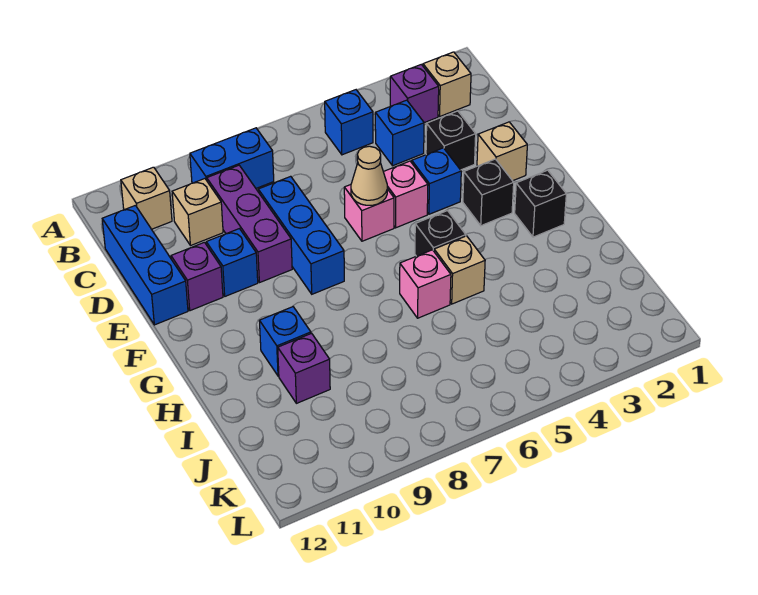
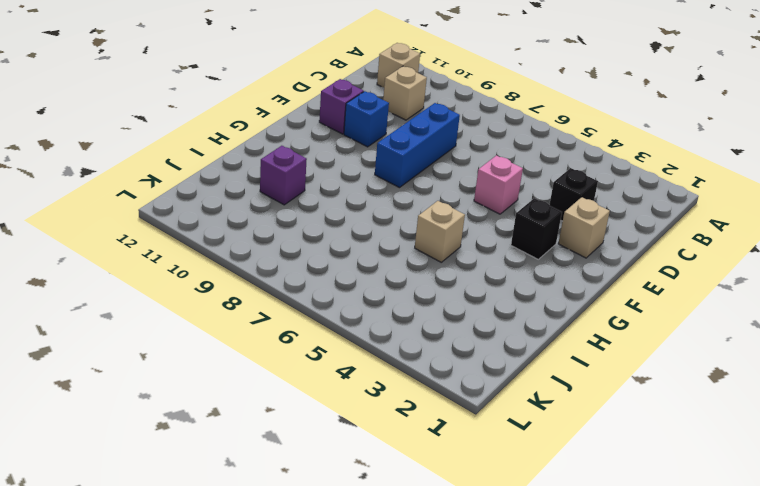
none -> tan brick B2 level 1
none -> purple brick B3 level 1
none -> blue brick B5 level 1

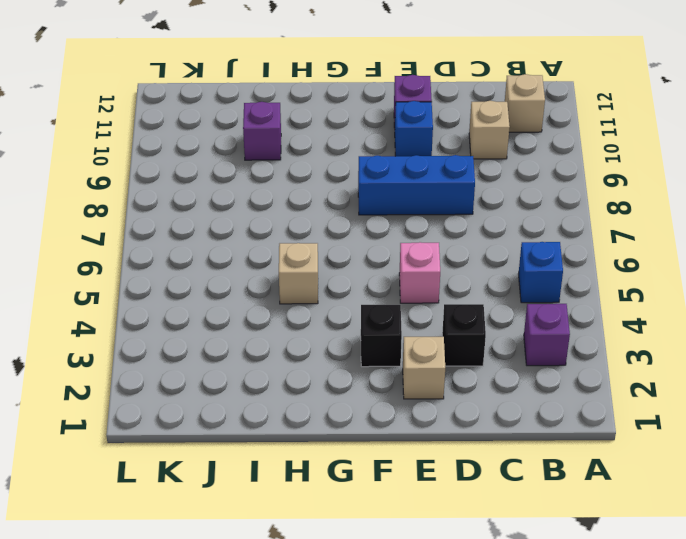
none -> tan brick B2 level 1
none -> blue brick B8:B9 level 1
none -> blue brick C4 level 1

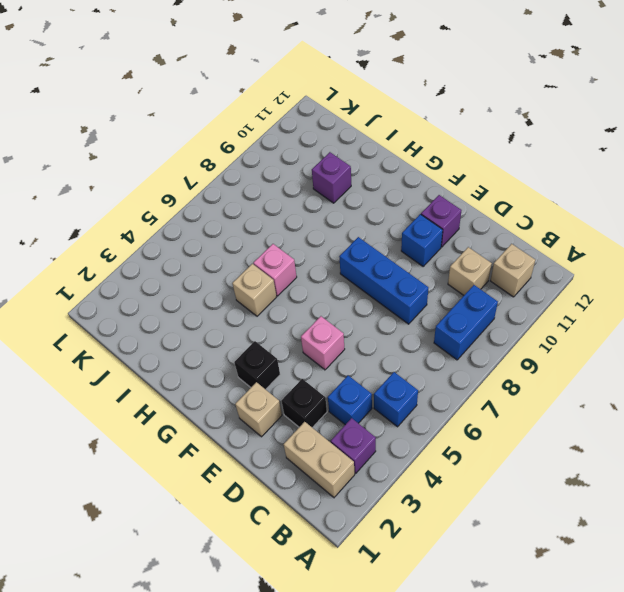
tan brick B2:C2 level 1 -> tan brick B2 level 1
none -> purple brick C9:E9 level 1
none -> blue brick C12:E12 level 1
none -> blue brick E4 level 1

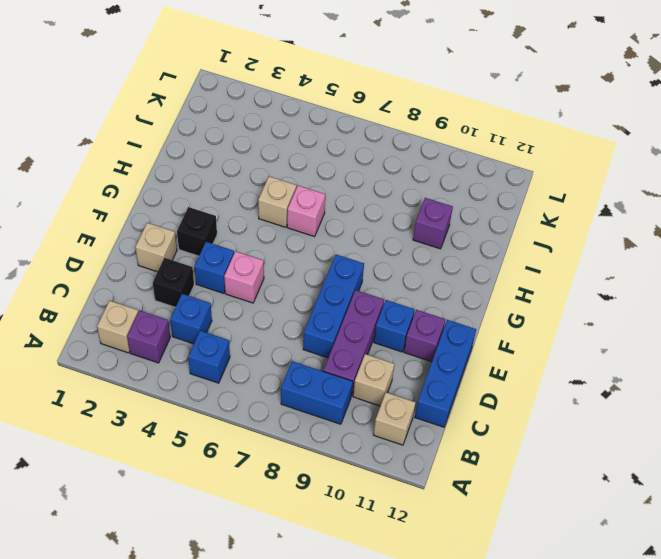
none -> pink brick E6 level 1
none -> black brick G2 level 1
none -> black brick G5 level 1

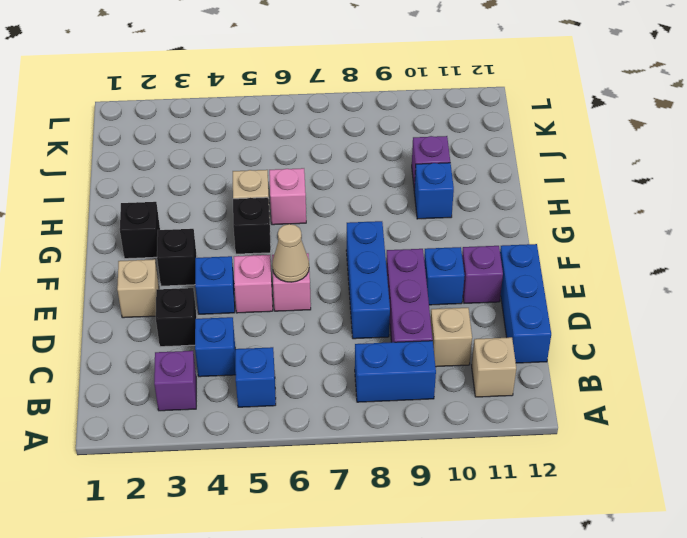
none -> tan brick B2 level 1

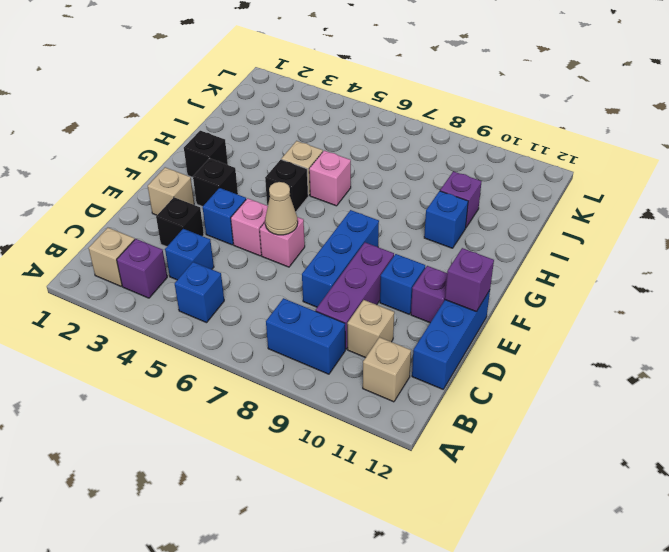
purple brick E12 level 2 -> none

